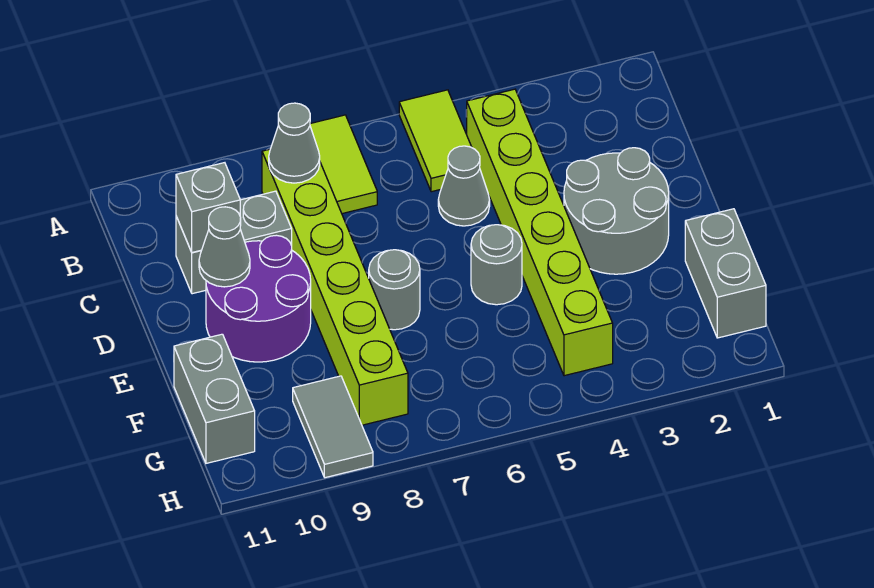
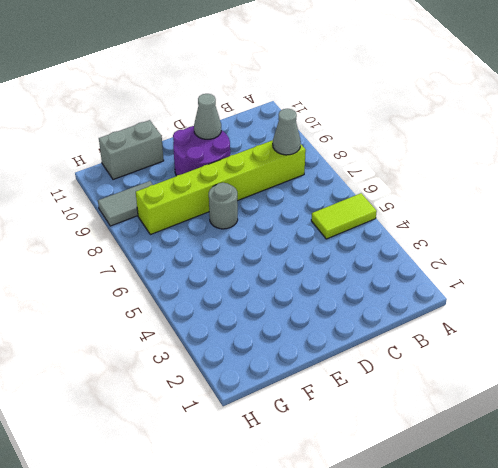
none -> lime tile A7:B7 level 1
none -> lime brick B4:G4 level 1
none -> grey cone C5 level 1

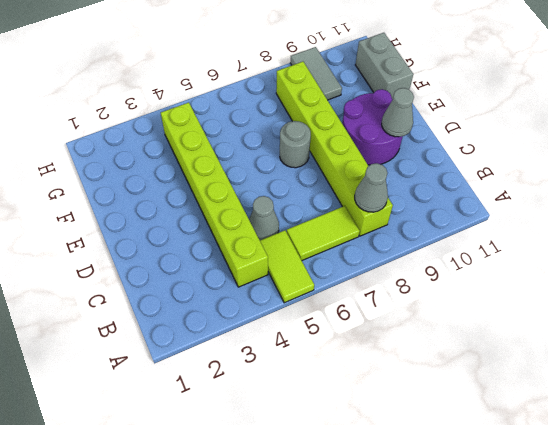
lime tile B6:B7 level 1 -> lime tile A7:B7 level 1
none -> grey brick C9:C10 level 1
none -> grey round brick D2:E3 level 1
none -> grey round brick E5 level 1

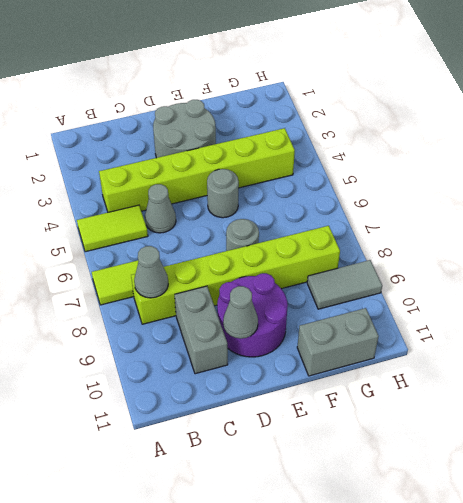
none -> grey brick F1:G1 level 1
none -> grey brick C10 level 2

